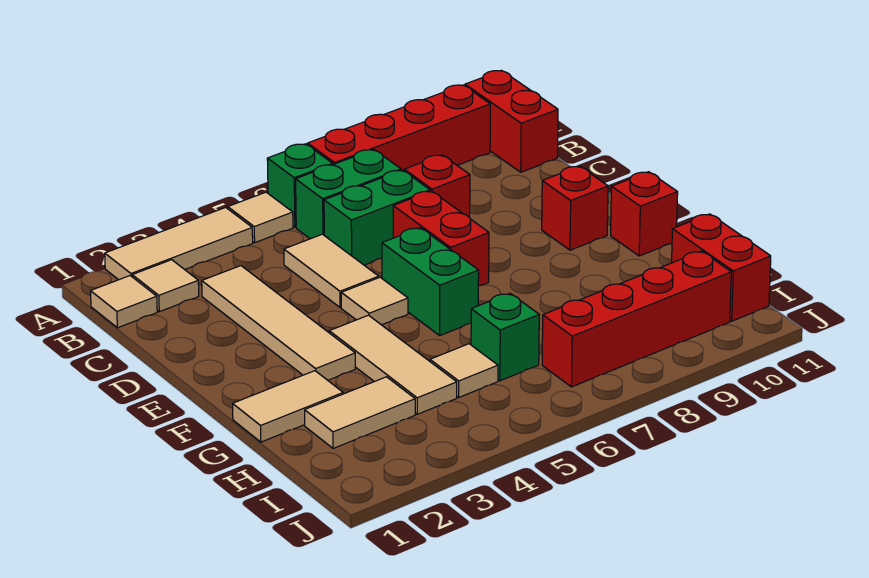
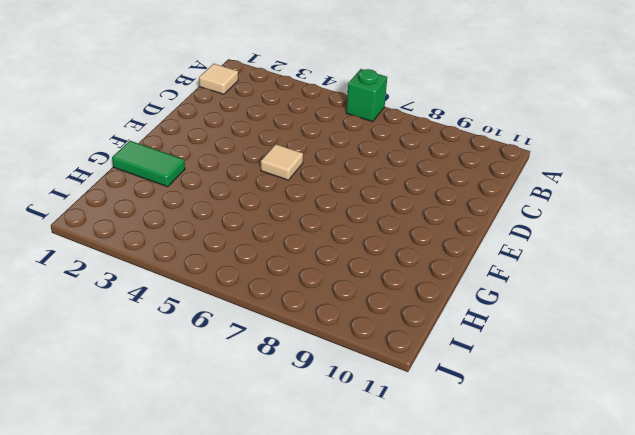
green tile G1:G2 level 1 -> tan tile G1:G2 level 1
none -> tan tile A2:A4 level 1
none -> tan tile A5 level 1
none -> red brick A7:A10 level 1

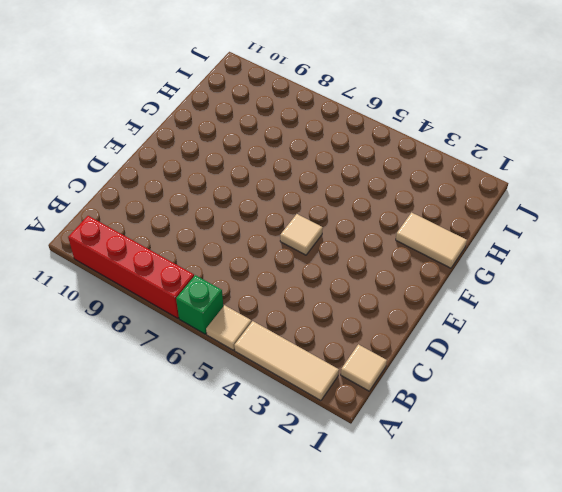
none -> red brick A11:B11 level 1
none -> tan tile B2 level 1
none -> green brick B6:B7 level 1

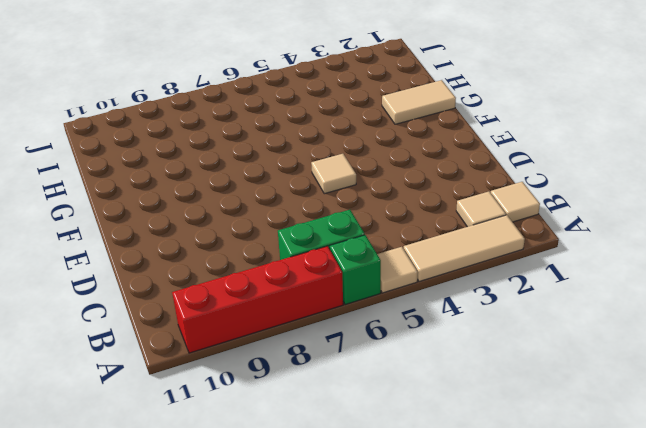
none -> red brick A11:B11 level 1
none -> tan tile C3:F3 level 1
none -> tan tile C5:D5 level 1

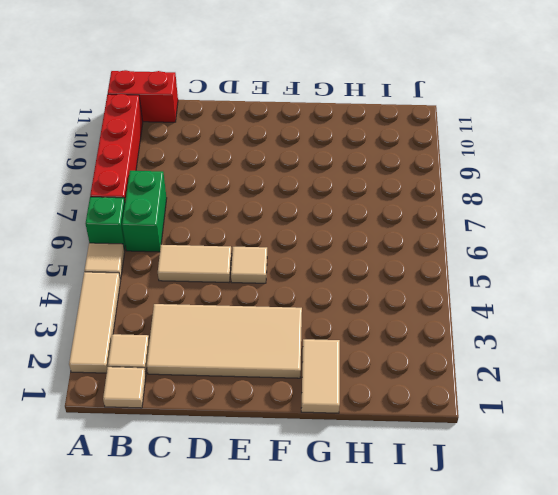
tan tile C2:F3 level 1 -> tan tile C3:F3 level 1
none -> green brick C6:C7 level 1
none -> red brick C8 level 1
none -> red brick D7:E7 level 1

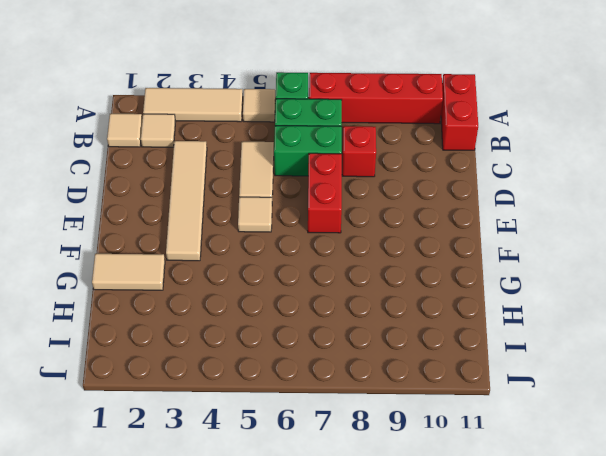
none -> green brick E6:F6 level 1
none -> red brick E10 level 1
none -> tan tile F4:H4 level 1

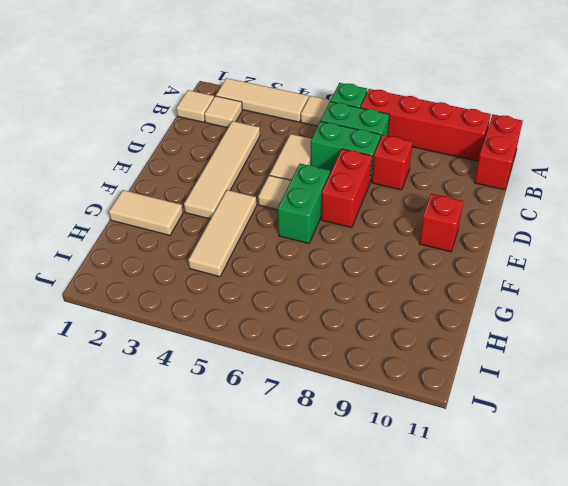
none -> red brick F11 level 1
none -> tan tile H2:H3 level 1
none -> tan tile H5 level 1

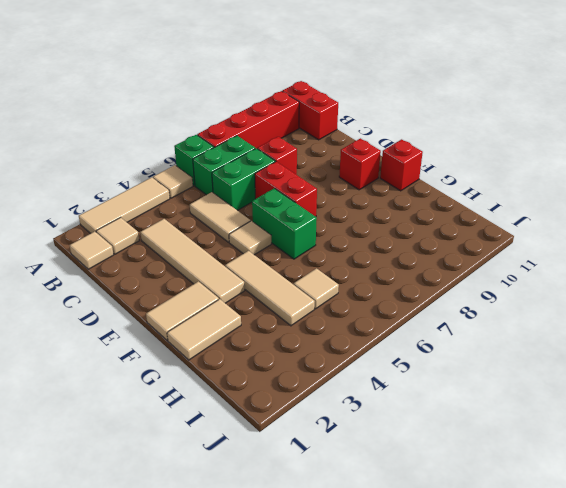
tan tile F1:F2 level 1 -> tan tile H2:H3 level 1
none -> green brick H6 level 1
none -> red brick H11:I11 level 1
none -> red brick I7:I10 level 1

